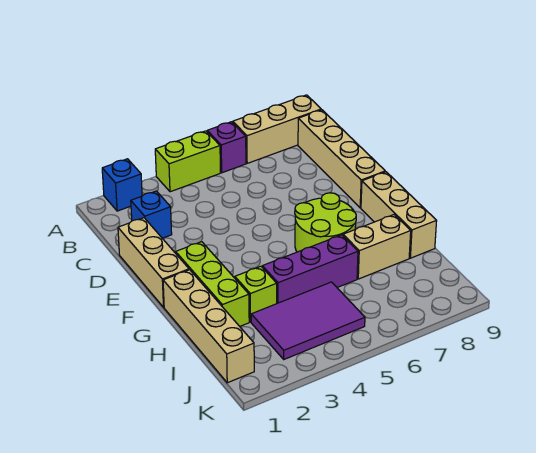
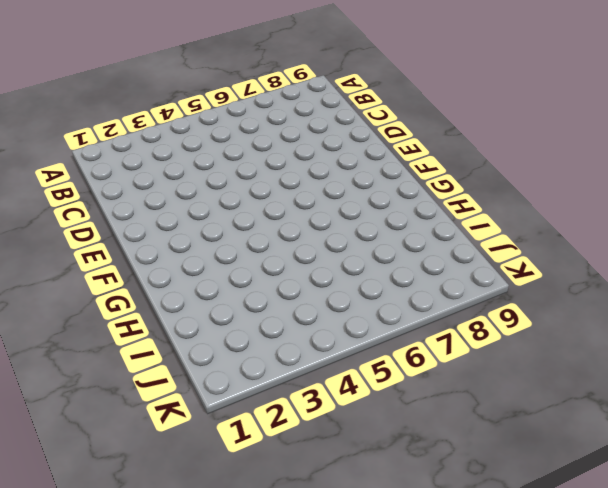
none -> blue brick A2 level 1
none -> lime brick A4:A5 level 1
none -> purple brick A6 level 1

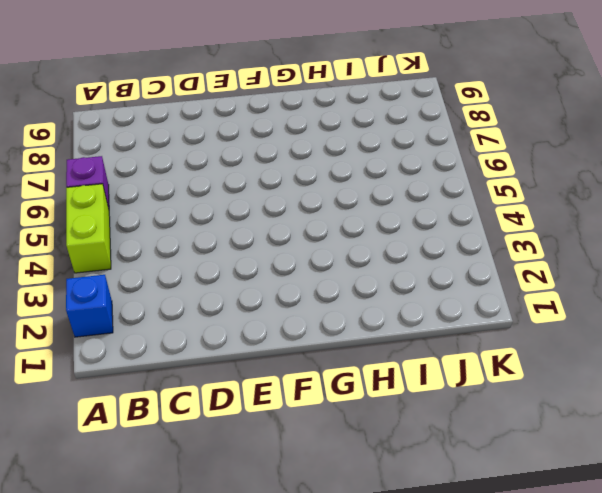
none -> tan brick A7:A9 level 1
none -> tan brick B9:E9 level 1
none -> blue brick C2 level 1

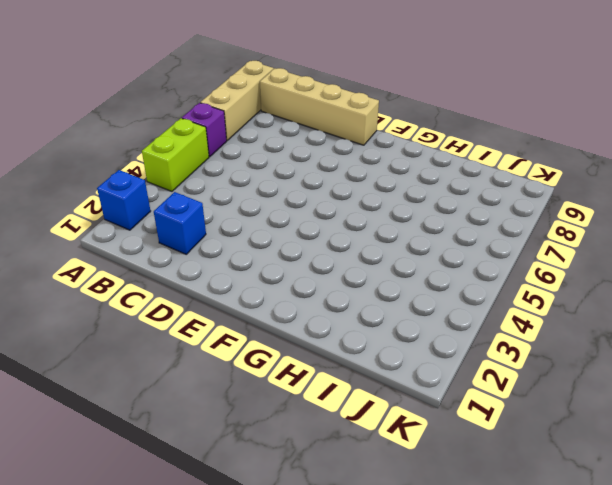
none -> tan brick D1:F1 level 1
none -> lime brick F2:H2 level 1
none -> lime round brick F6:G7 level 1

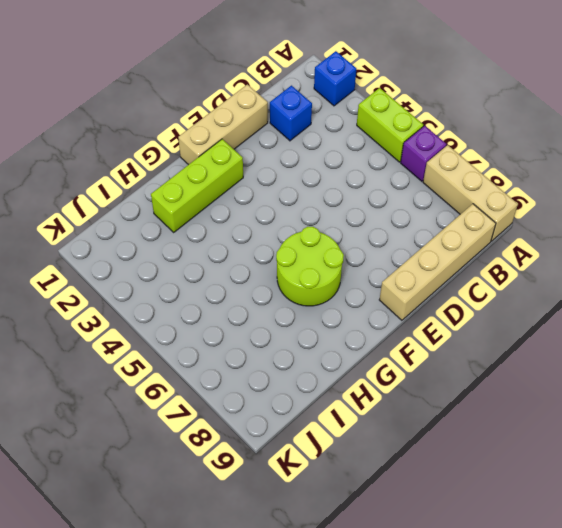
none -> tan brick F9:H9 level 1
none -> tan brick G1:J1 level 1
none -> lime brick H3 level 1

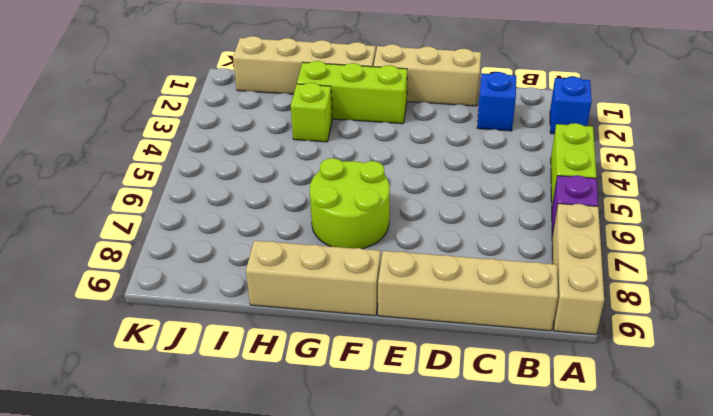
none -> purple brick H4:H6 level 1
none -> tan brick H7:H8 level 1
none -> purple tile I3:J5 level 1

